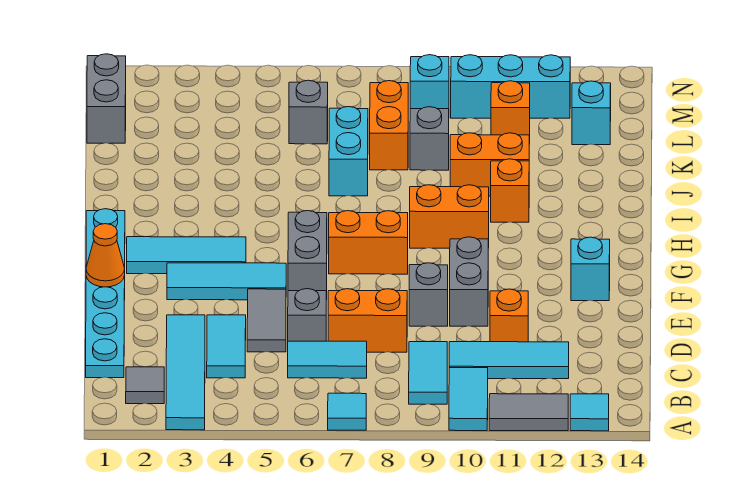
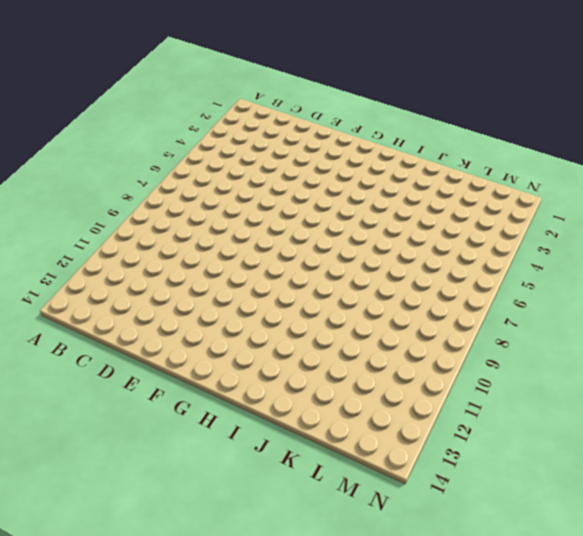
none -> cyan tile A3:D3 level 1
none -> cyan tile A7 level 1
none -> cyan tile A10:B10 level 1
none -> grey tile A11:A12 level 1

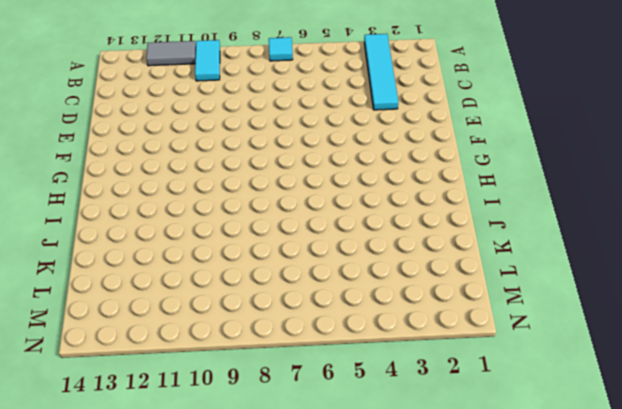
none -> cyan tile A13 level 1
none -> grey tile B2 level 1
none -> cyan tile B9:C9 level 1
none -> cyan plate C1:H1 level 1

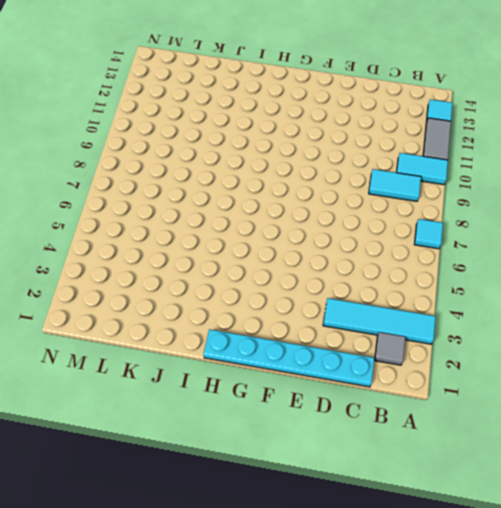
none -> cyan tile C4:D4 level 1
none -> cyan tile C6:C7 level 1
none -> cyan tile C10:C12 level 1
none -> grey tile D5:E5 level 1

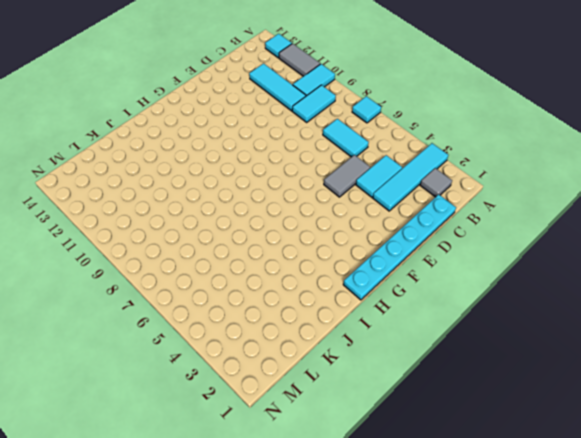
none -> grey brick D6 level 1
none -> orange brick D7:D8 level 1
none -> orange brick D11 level 1
none -> grey brick E9 level 1

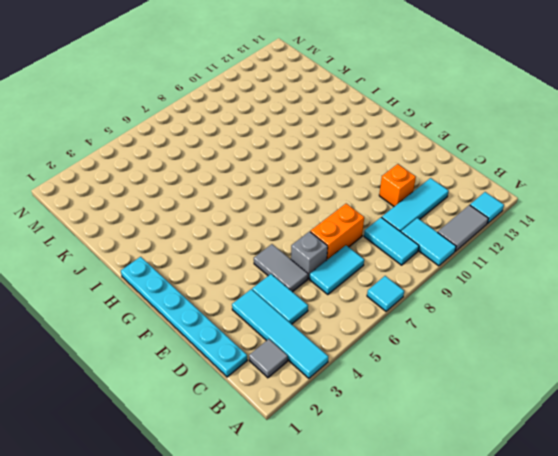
none -> grey brick E9 level 1
none -> grey brick E10:F10 level 1
none -> cyan tile F3:F5 level 1
none -> grey brick F6:G6 level 1

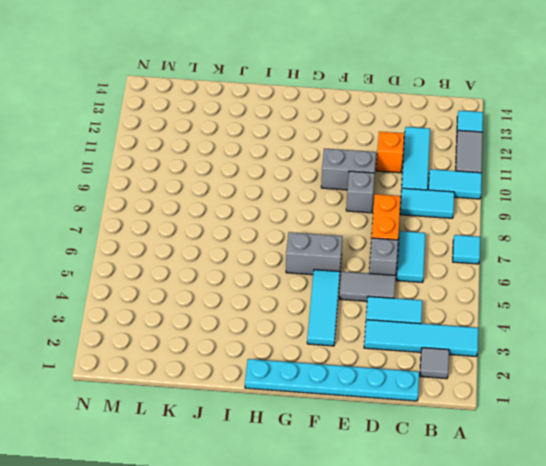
none -> cyan brick F13 level 1
none -> cyan tile G2:G4 level 1
none -> orange brick G7:G8 level 1
none -> orange brick H9:H10 level 1

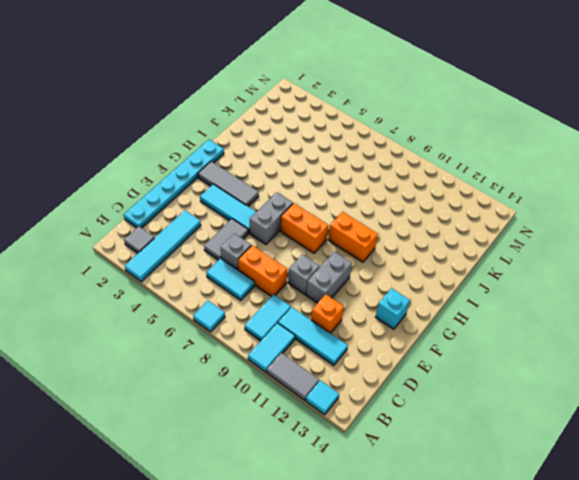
grey tile G2:G4 level 1 -> cyan tile G2:G4 level 1
none -> cyan tile C4:D4 level 1
none -> orange brick I11 level 1
none -> cyan brick J7:K7 level 1
none -> orange brick J10:J11 level 1

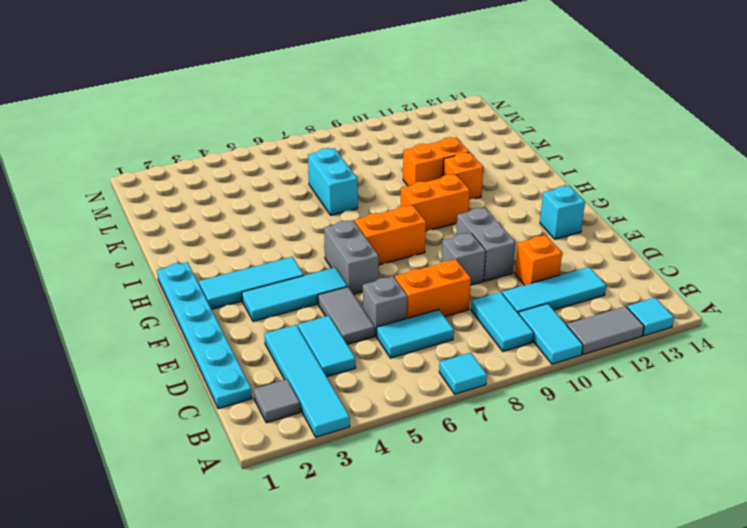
none -> orange brick K8:L8 level 1
none -> grey brick K9 level 1
none -> grey brick L1:M1 level 1
none -> grey brick L6 level 1

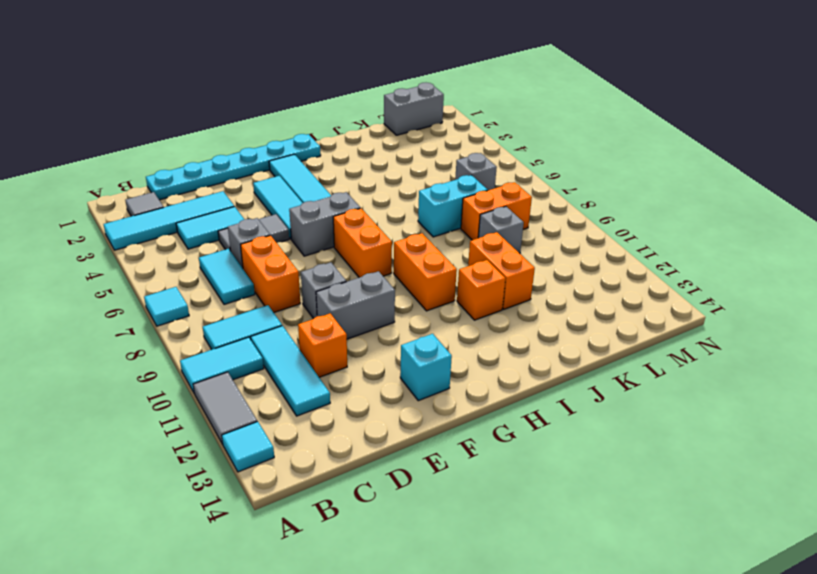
none -> orange brick L11 level 1
none -> cyan brick L13 level 1
none -> cyan brick M9 level 1
none -> cyan brick M10:M12 level 1

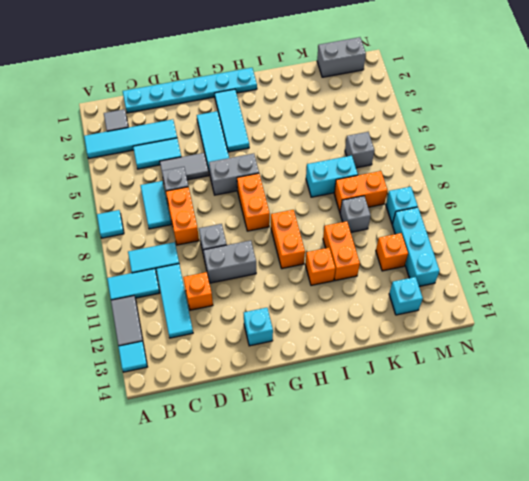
none -> orange cone F1 level 2

